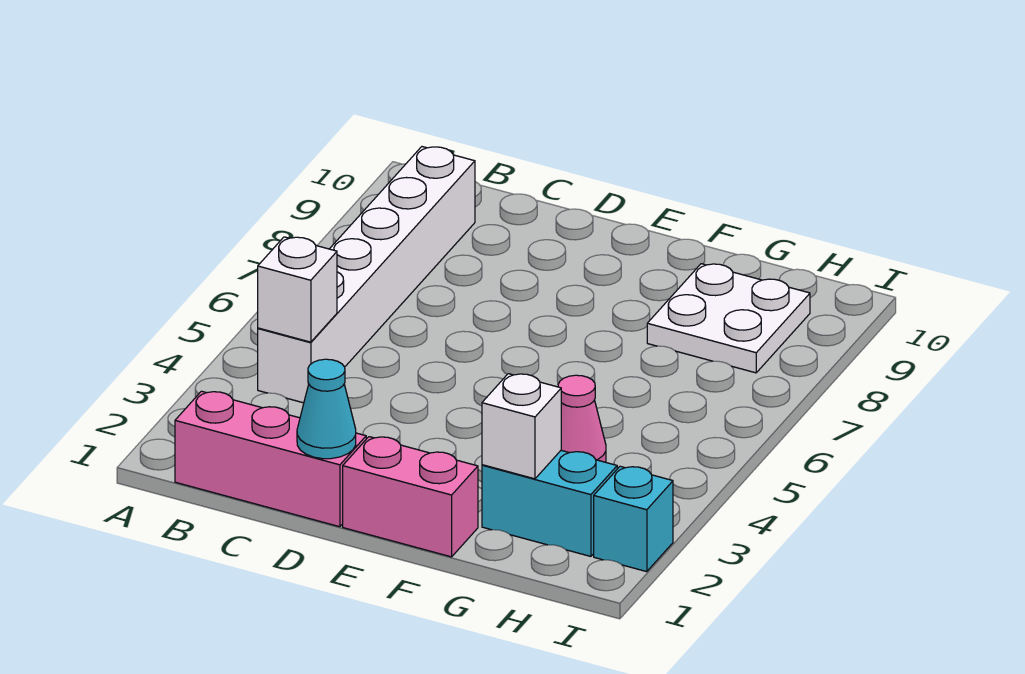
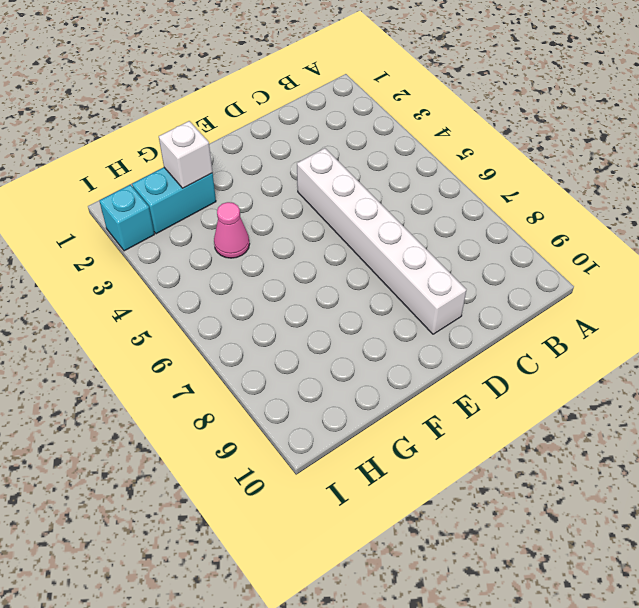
white brick D4:D9 level 1 -> white brick B4:B9 level 1
none -> pink brick B1:D1 level 1
none -> pink brick E1:F1 level 1

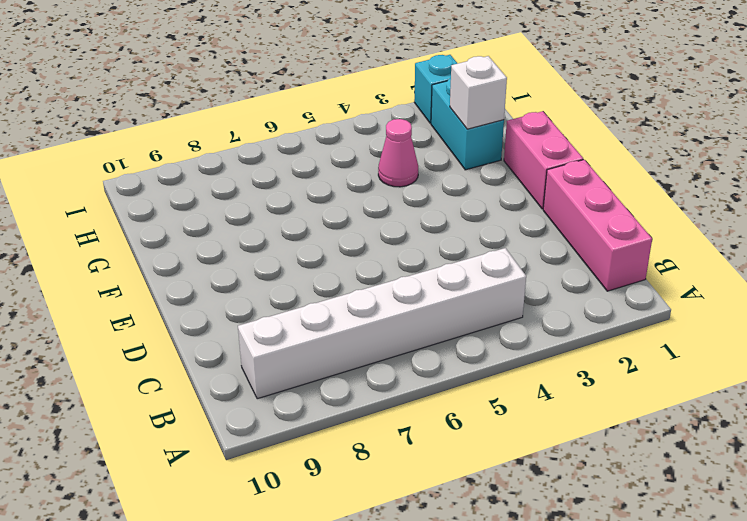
none -> white plate G8:H9 level 1
none -> white brick B4 level 2

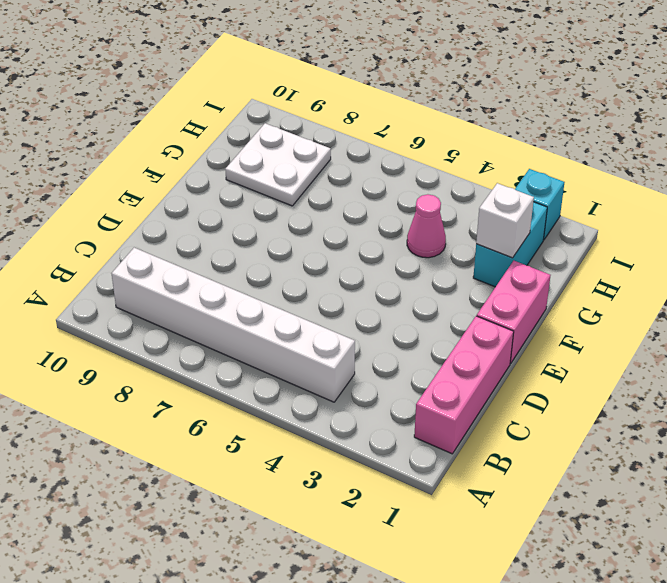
none -> white brick B4 level 2
none -> cyan cone D1 level 2

